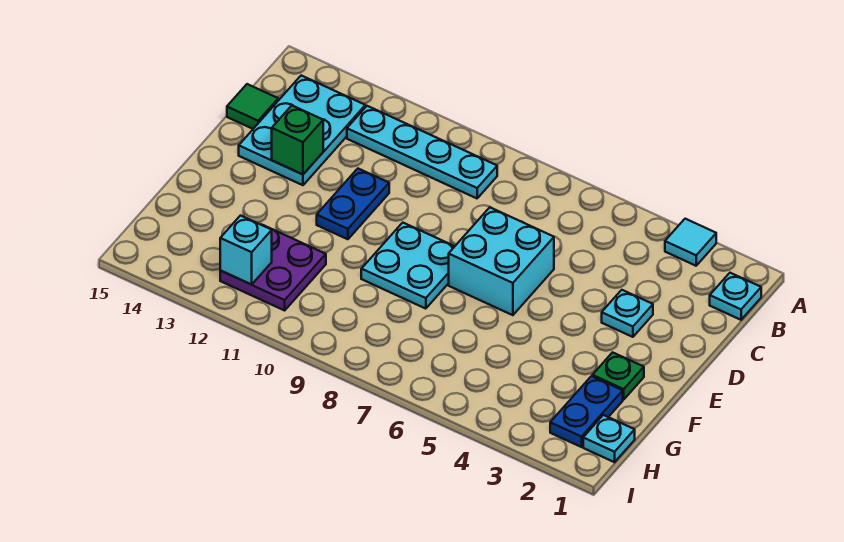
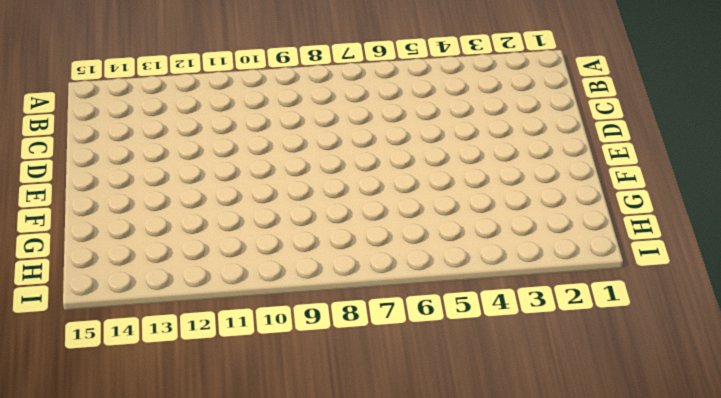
none -> cyan tile A3 level 1
none -> cyan plate B1 level 1
none -> cyan plate B9:B12 level 1

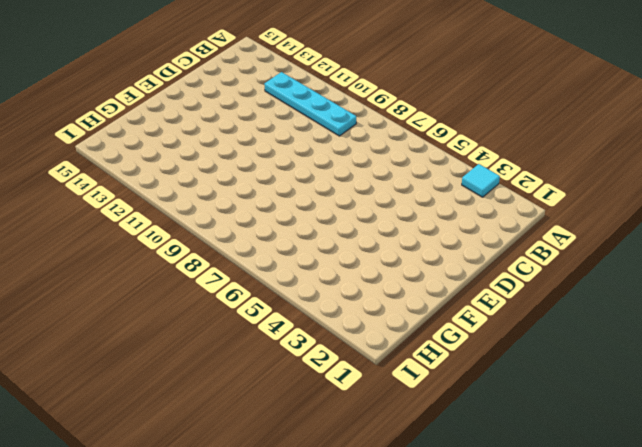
none -> cyan plate B1 level 1
none -> cyan plate B13:D14 level 1
none -> green tile C15 level 1

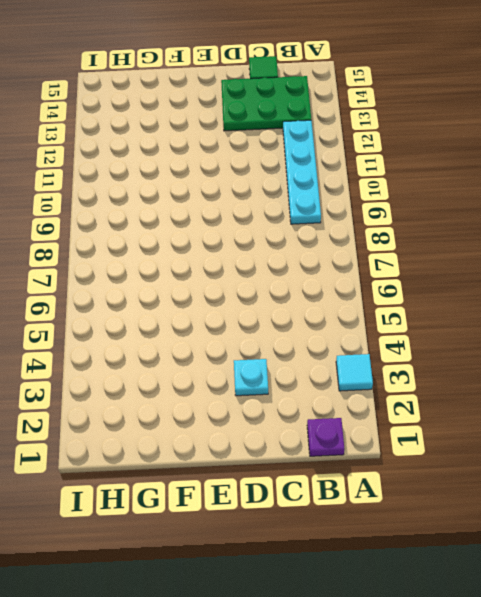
purple plate B1 level 1 -> cyan plate B1 level 1
green plate B13:D14 level 1 -> cyan plate B13:D14 level 1
none -> cyan brick D6:E7 level 1
none -> blue plate D11:E11 level 1
none -> cyan plate E8:F9 level 1

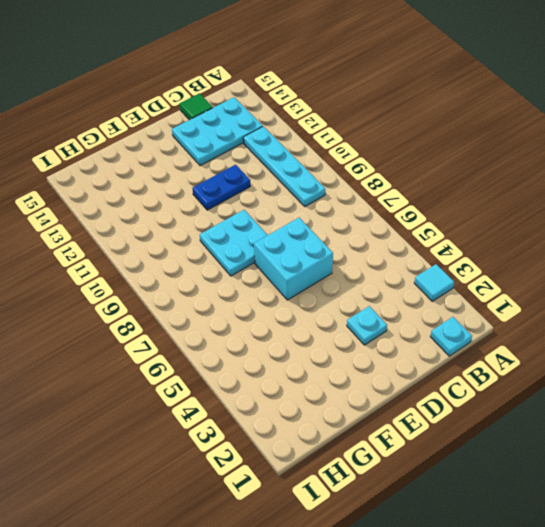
none -> green plate F2 level 1
none -> blue plate G2:H2 level 1
none -> purple plate G11:H12 level 1

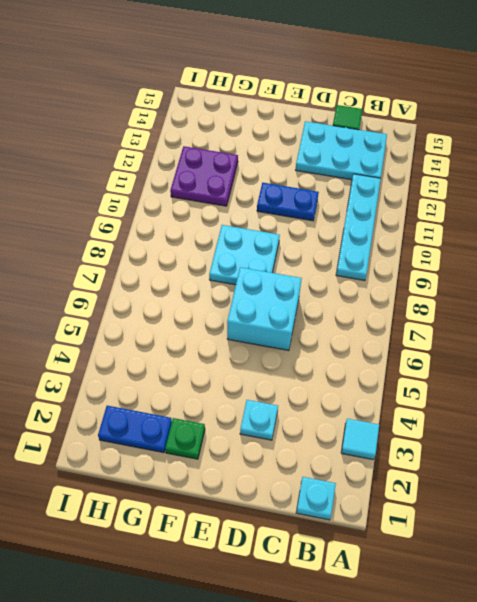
none -> cyan plate H1 level 1
none -> green brick D13 level 2
none -> cyan brick H12 level 2

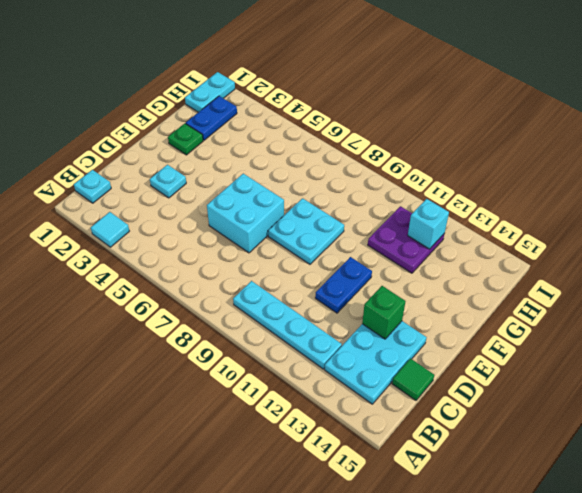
cyan plate H1:I1 level 1 -> cyan plate H1 level 1

